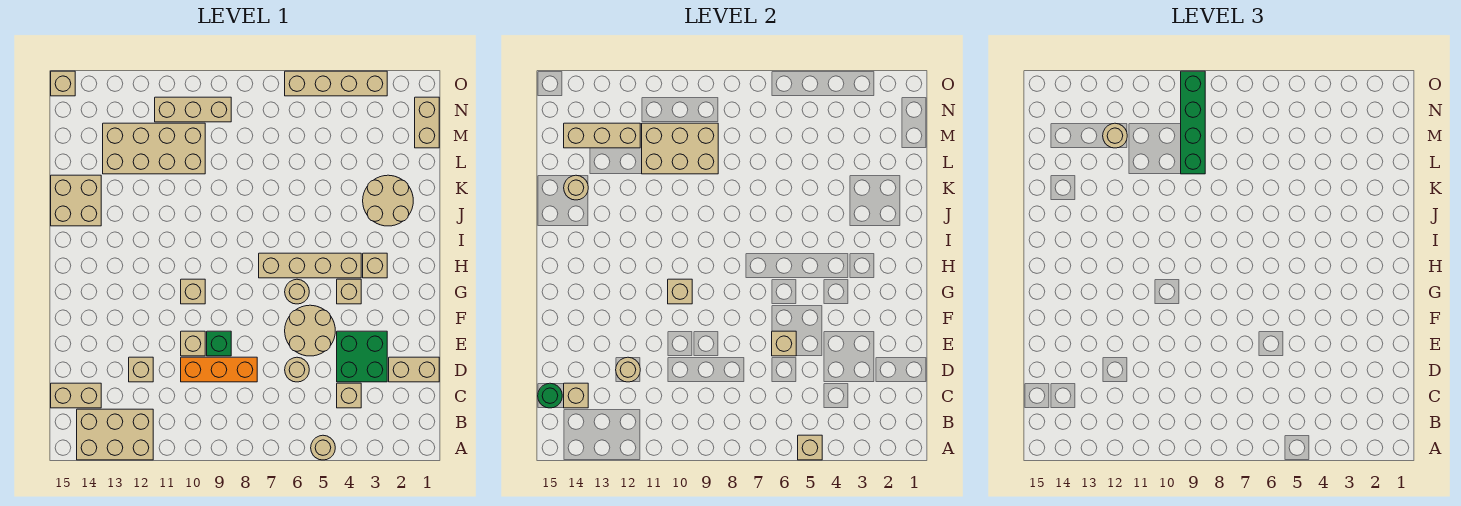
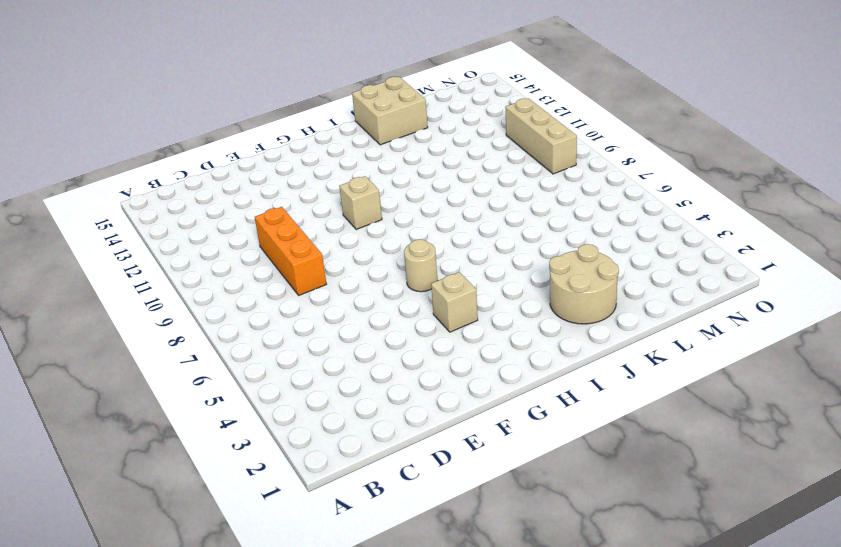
none -> tan round brick A5 level 1
none -> tan brick A12:B14 level 1
none -> tan brick C4 level 1
none -> tan brick C14:C15 level 1

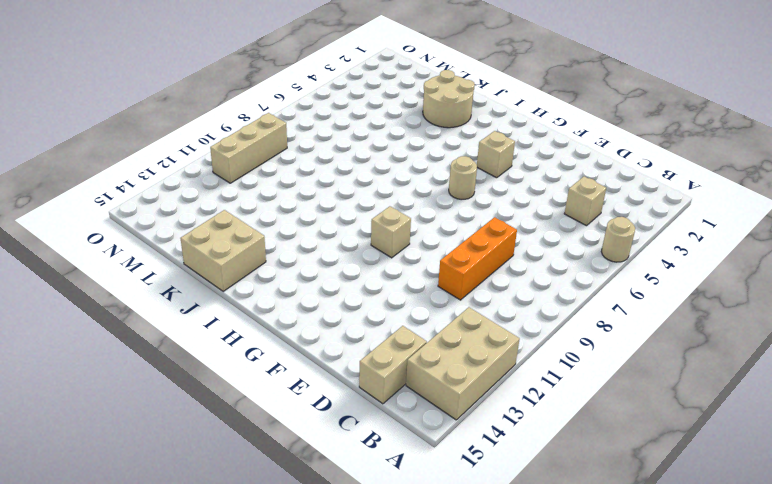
none -> tan brick D1:D2 level 1
none -> green brick D3:E4 level 1
none -> tan round brick D6 level 1
none -> tan brick D12 level 1

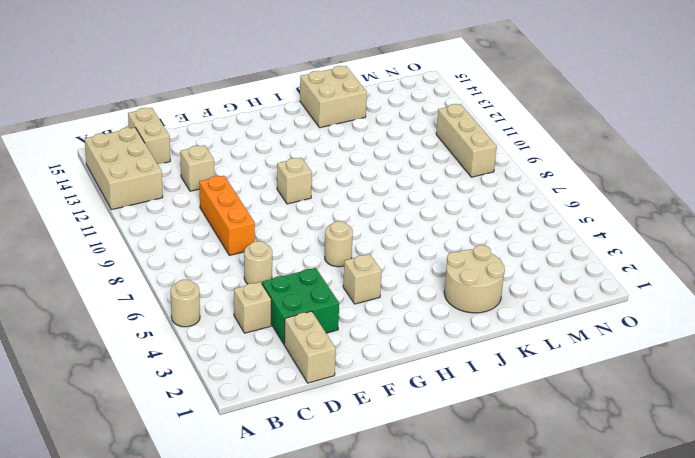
none -> tan round brick E5:F6 level 1
none -> green brick E9 level 1
none -> tan brick E10 level 1
none -> tan brick H3 level 1

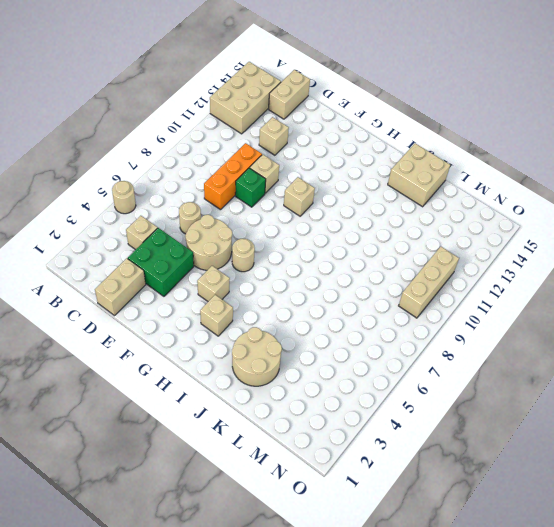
none -> tan brick H4:H7 level 1
none -> tan brick L10:M13 level 1
none -> tan brick M1:N1 level 1
none -> tan brick O3:O6 level 1

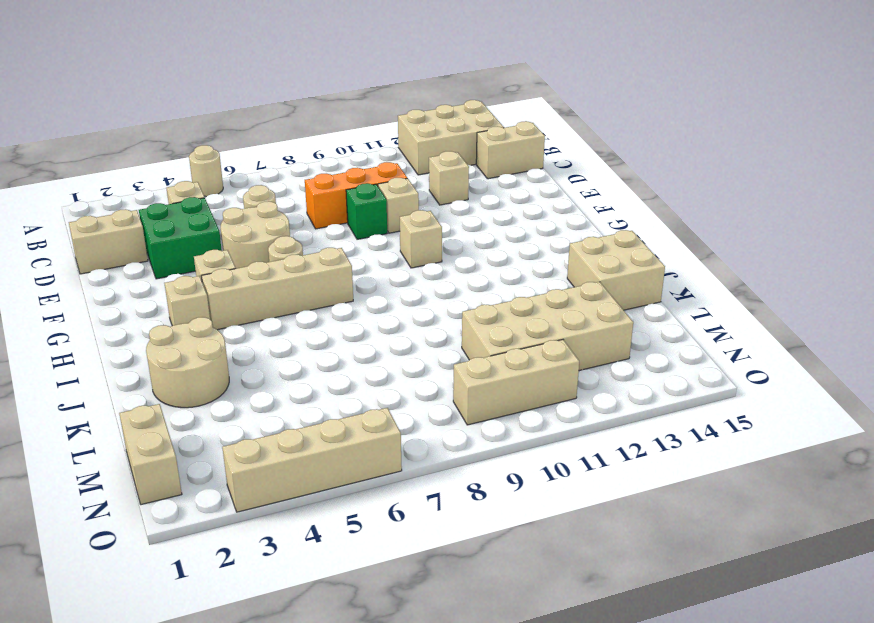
none -> tan brick O15 level 1
none -> tan brick A5 level 2
none -> tan brick C14 level 2
none -> green round brick C15 level 2

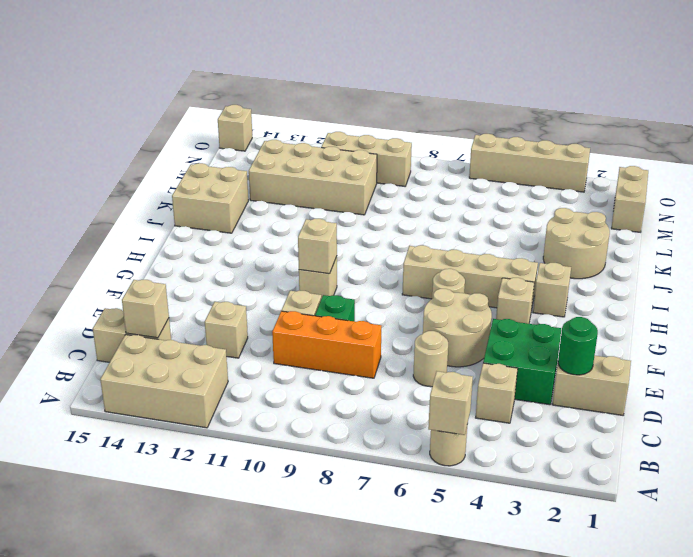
green round brick D2 level 2 -> green round brick C15 level 2
none -> tan round brick D12 level 2
none -> tan brick E6 level 2
none -> tan round brick K14 level 2
none -> tan brick L9:M11 level 2

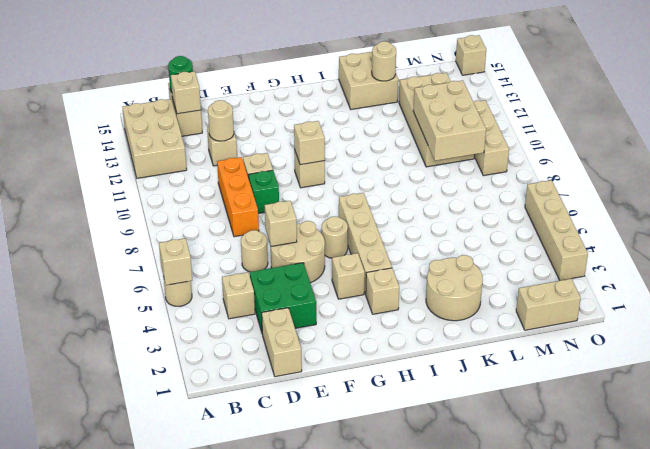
none -> tan brick M12:M14 level 2
none -> green brick L9:O9 level 3
none -> tan round brick M12 level 3

